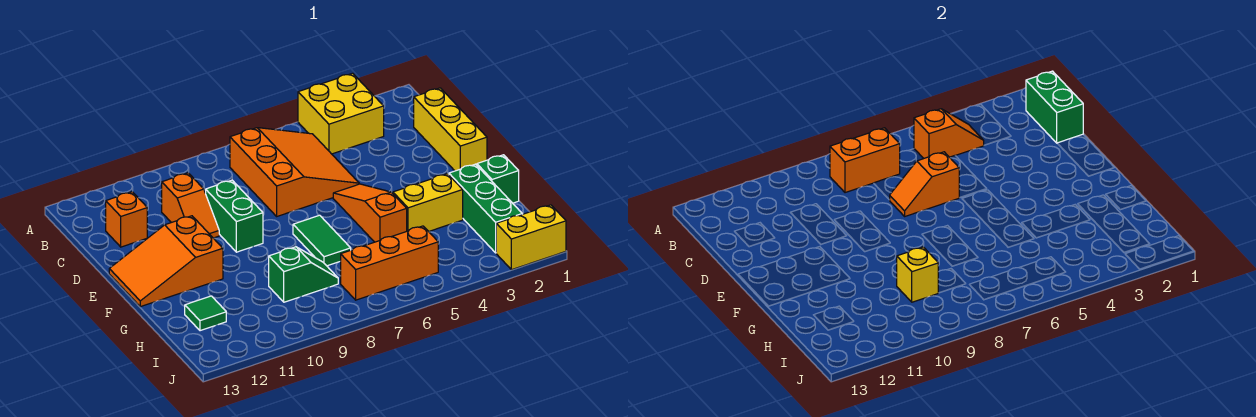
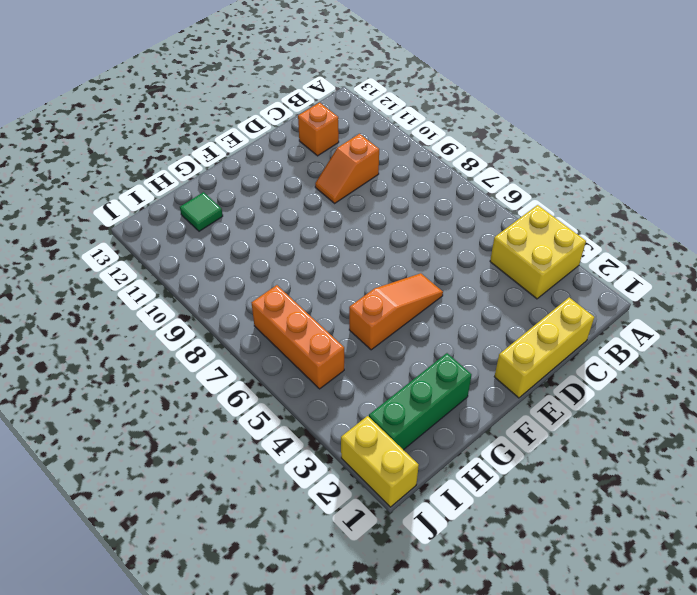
none -> orange slope B5:D7 level 1 top 7
none -> green brick D9:E9 level 1
none -> orange slope E11:F13 level 1 top 11

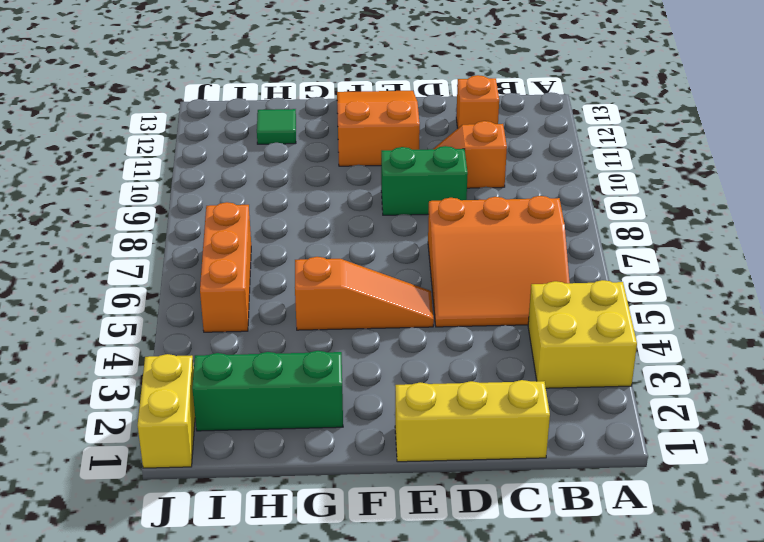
none -> green tile F7:G7 level 1
none -> green brick G1 level 1
none -> yellow brick G3:G4 level 1

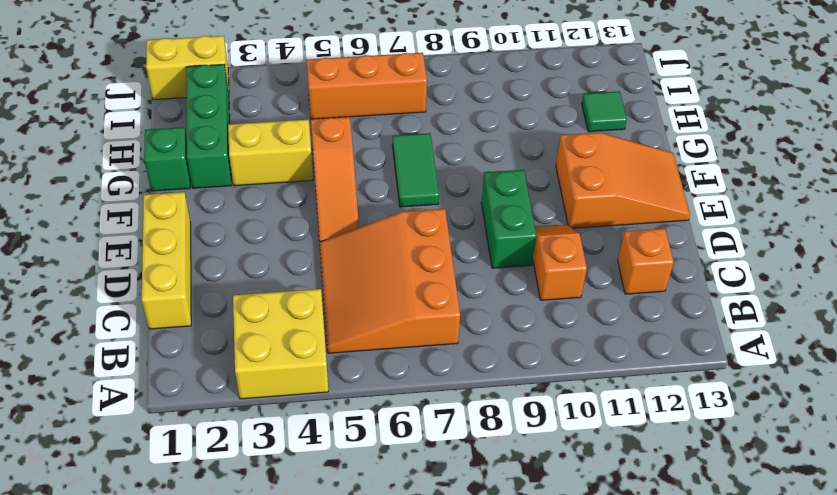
none -> green slope H8:H9 level 1 top 9
none -> green brick B1:C1 level 2
none -> orange slope B4:B5 level 2 top 5

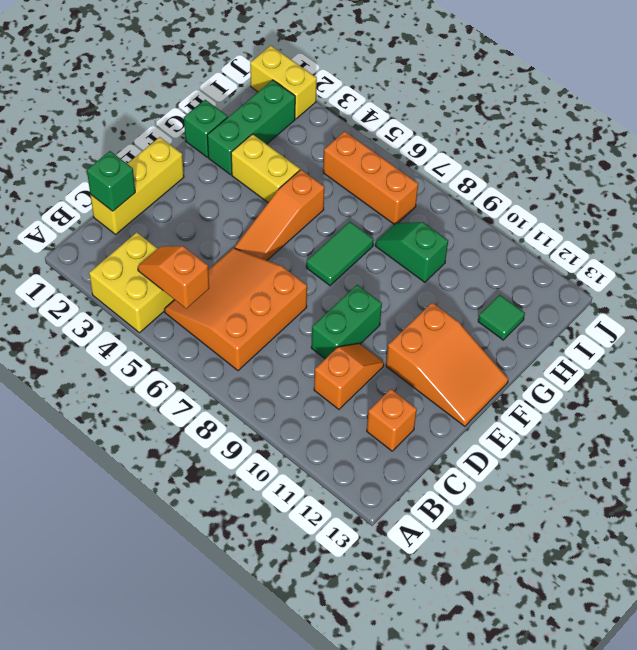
green brick C1 level 2 -> green brick B1:C1 level 2
none -> orange brick B7:B8 level 2
none -> orange slope D6:D7 level 2 top 6
none -> yellow brick H9 level 2

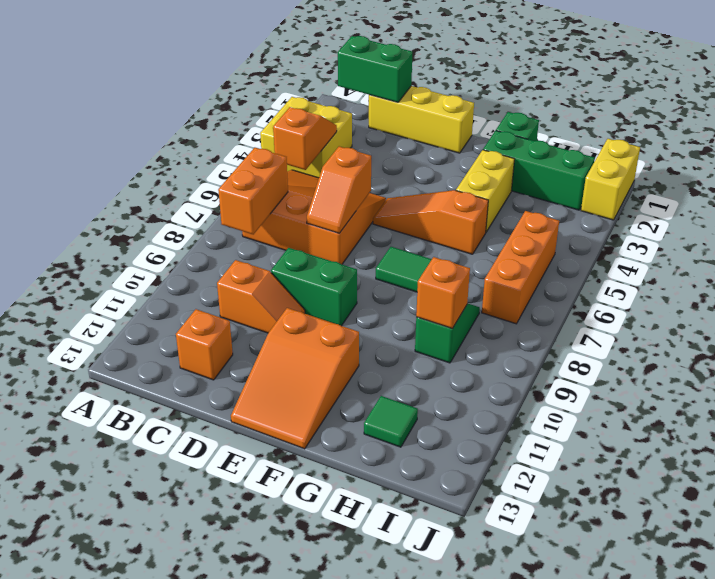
orange brick H9 level 2 -> yellow brick H9 level 2

